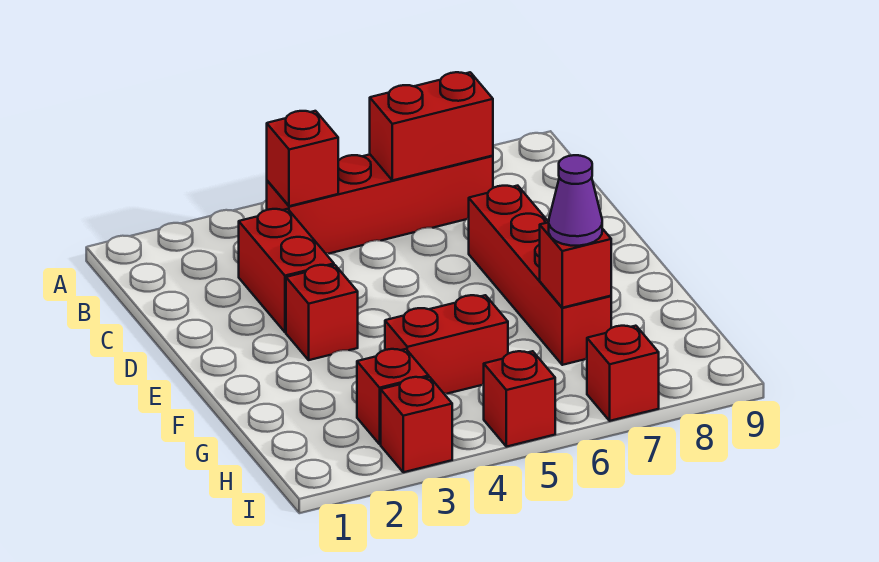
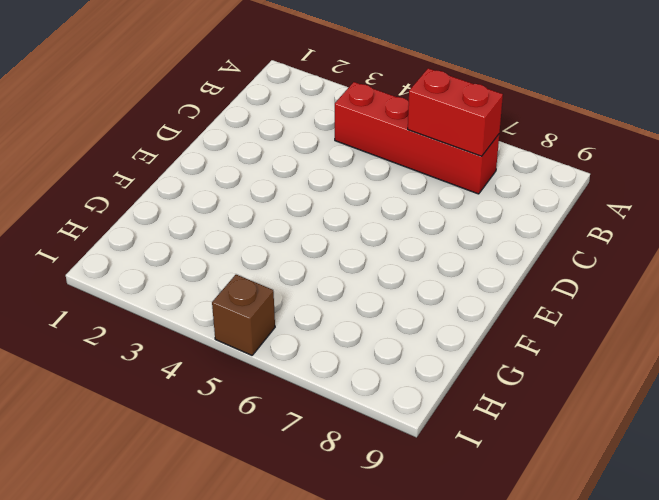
brown brick I5 level 1 -> red brick I5 level 1
none -> red brick C3:D3 level 1
none -> red brick D7:G7 level 1
none -> red brick E3 level 1

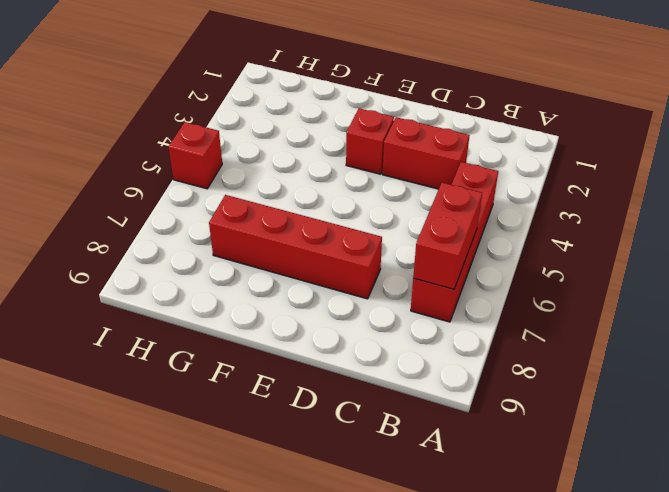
none -> red brick G4:G5 level 1
none -> red brick H3 level 1
none -> red brick I3 level 1

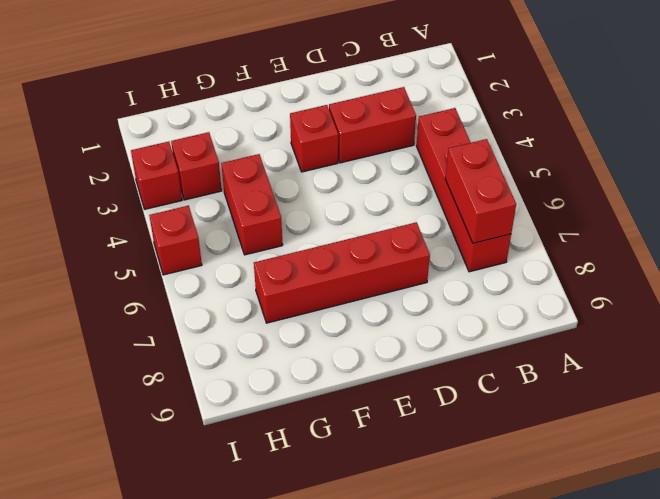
none -> red brick I7 level 1
none -> red brick B4 level 2
none -> red brick G7 level 2

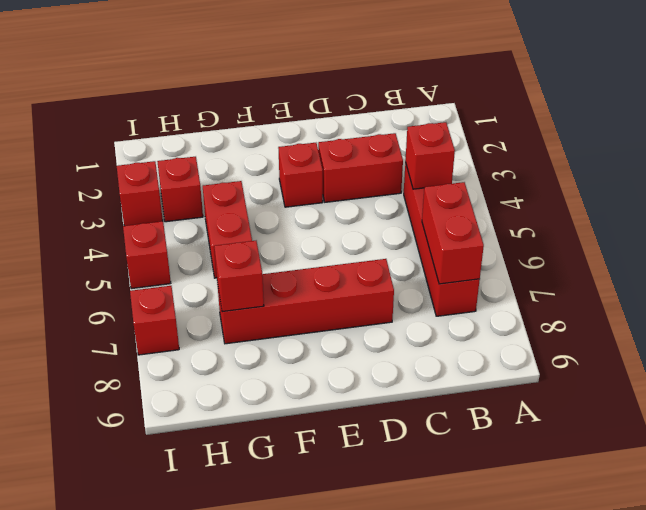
none -> purple cone G7 level 3

